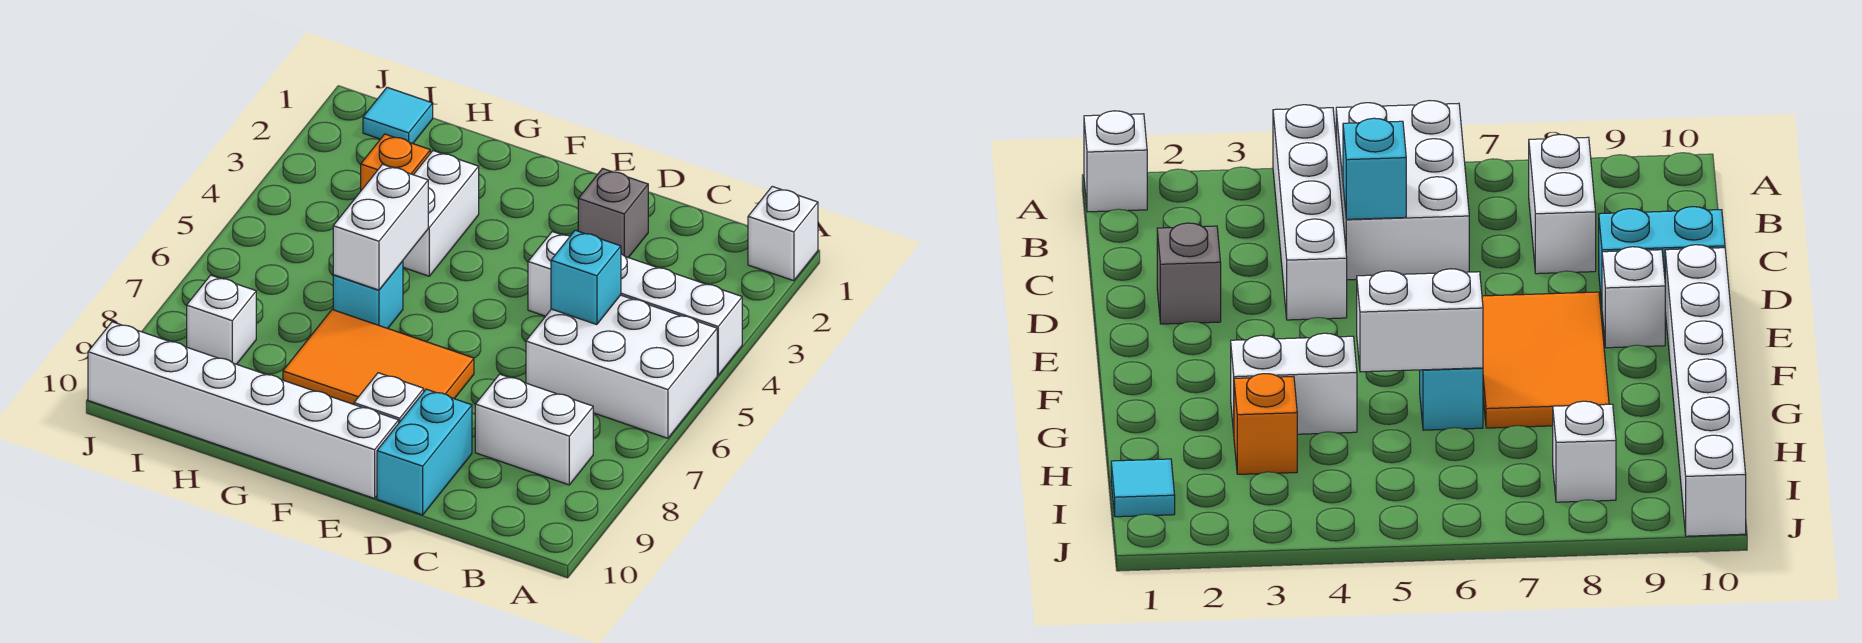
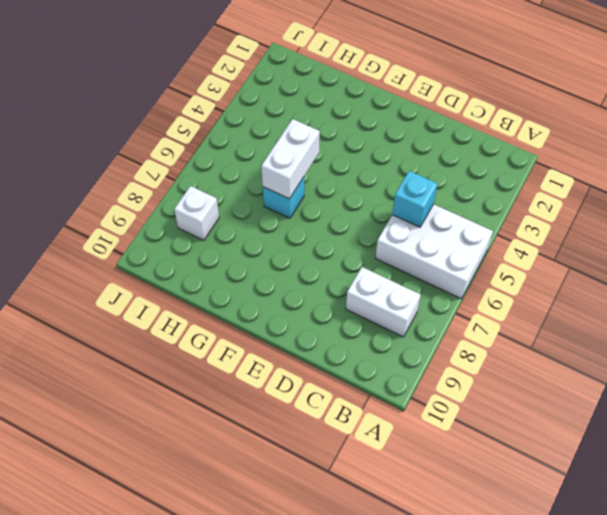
none -> white brick A1 level 1
none -> white brick A4:D4 level 1
none -> grey brick D2 level 1

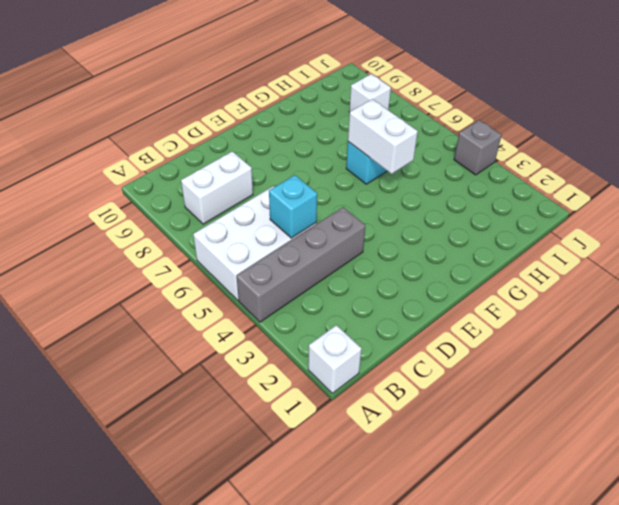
grey brick A4:D4 level 1 -> white brick A4:D4 level 1
grey brick J4 level 1 -> grey brick D2 level 1
none -> cyan brick D9:D10 level 1
none -> orange tile E7:G8 level 1
none -> white brick E9 level 1

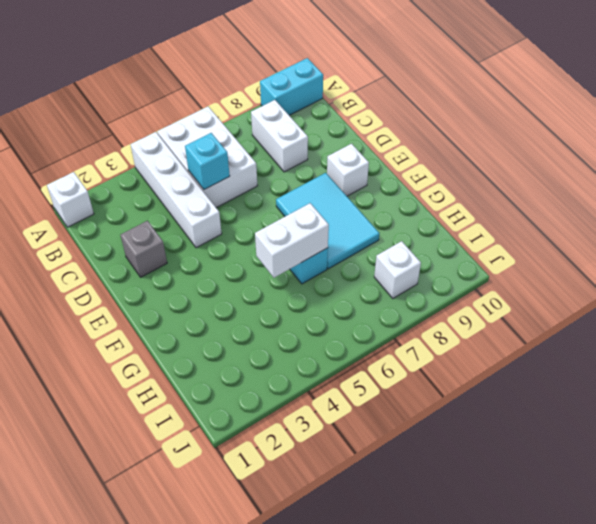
cyan brick A9:A10 level 1 -> cyan brick D9:D10 level 1
cyan tile E7:G8 level 1 -> orange tile E7:G8 level 1
none -> white brick E10:J10 level 1
none -> white brick G3:G4 level 1
none -> orange brick H3 level 1

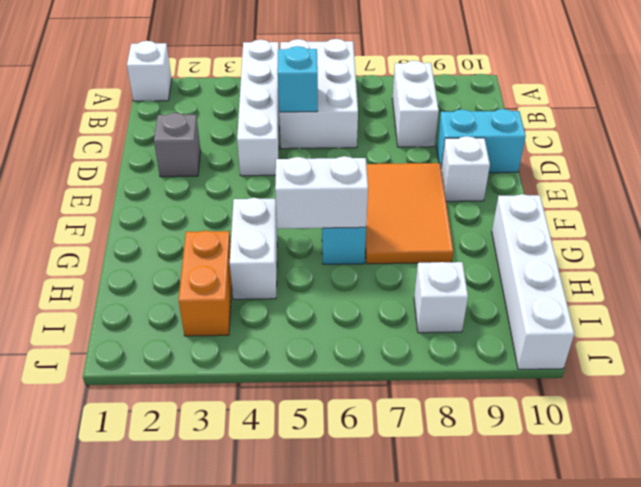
white brick G4:H4 level 1 -> white brick G3:G4 level 1
white brick G10:J10 level 1 -> white brick E10:J10 level 1
orange brick H3:I3 level 1 -> orange brick H3 level 1
none -> cyan tile I1 level 1

